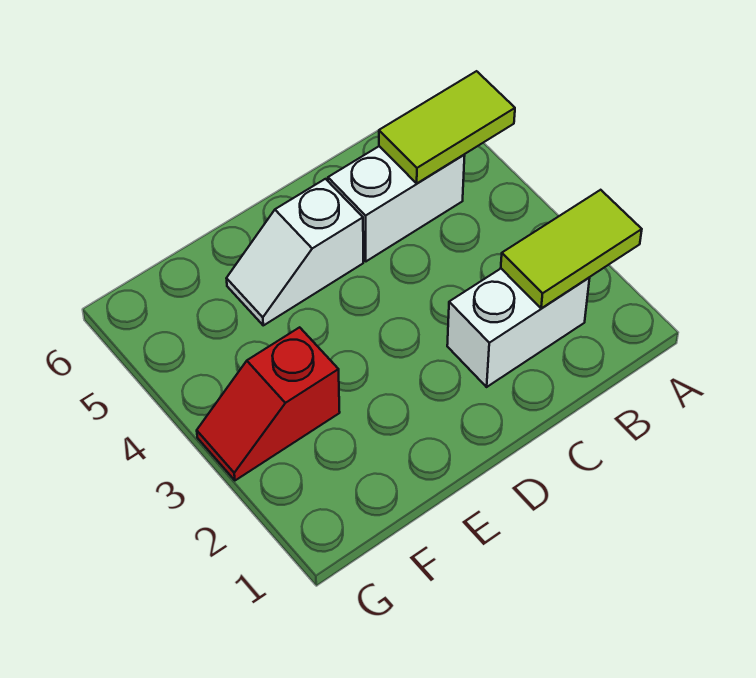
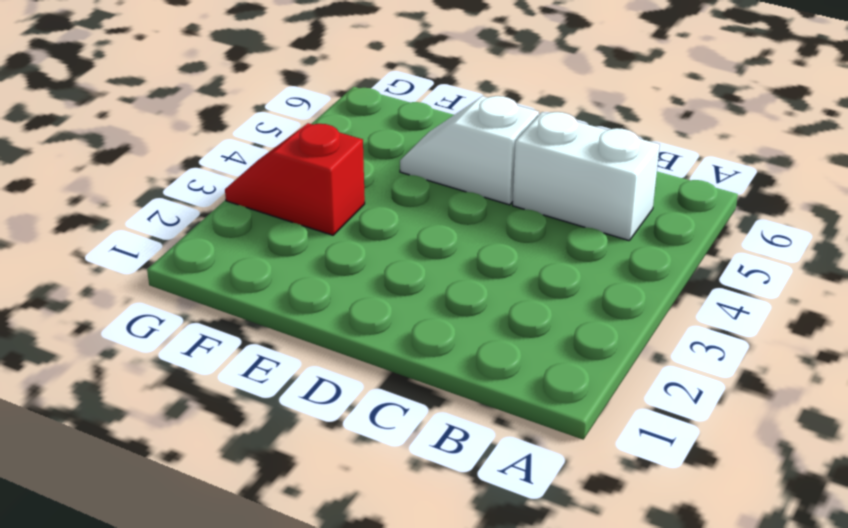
none -> white brick B2:C2 level 1
none -> lime tile A2:B2 level 2

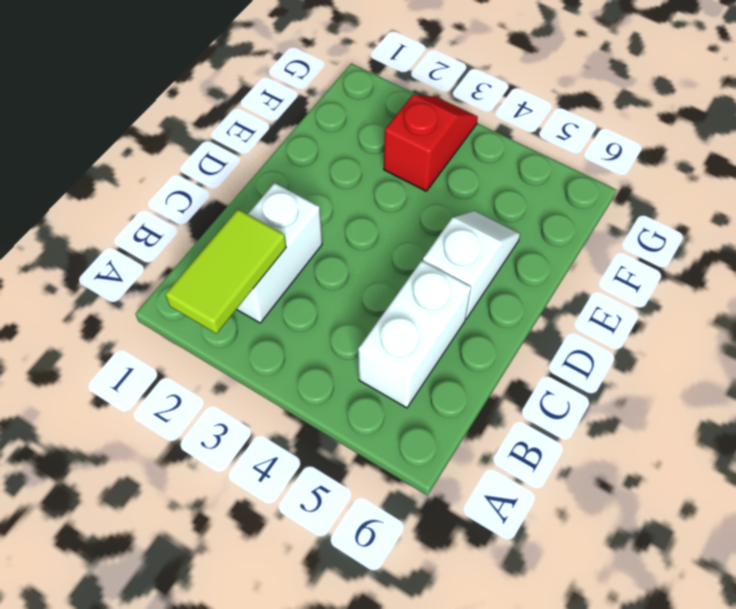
none -> lime tile A5:B5 level 2

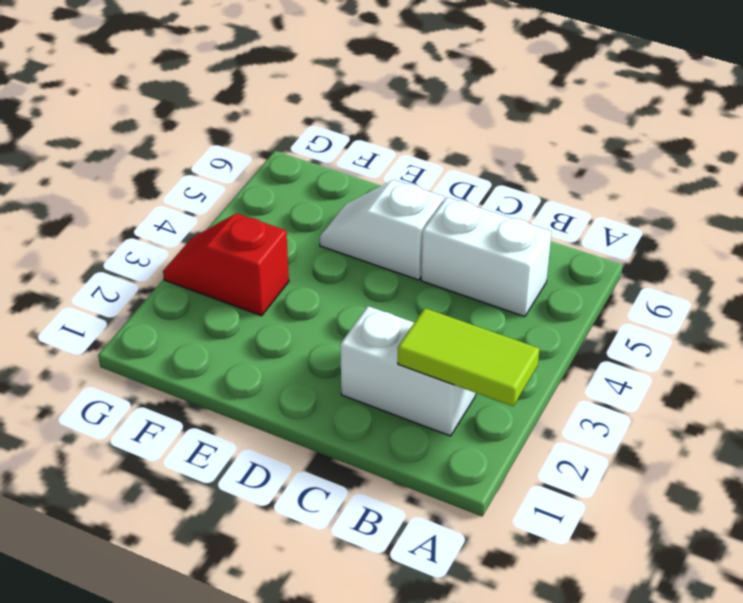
none -> lime tile A5:B5 level 2

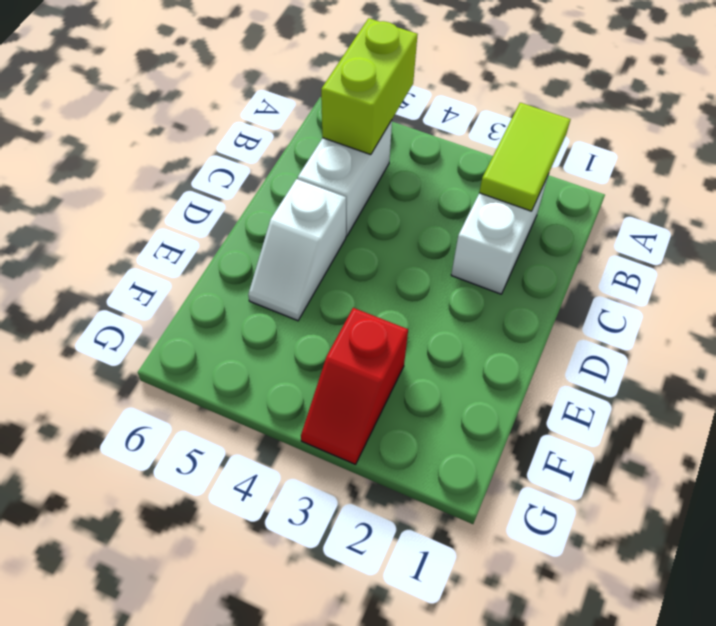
lime brick A5:B5 level 2 -> lime tile A5:B5 level 2

